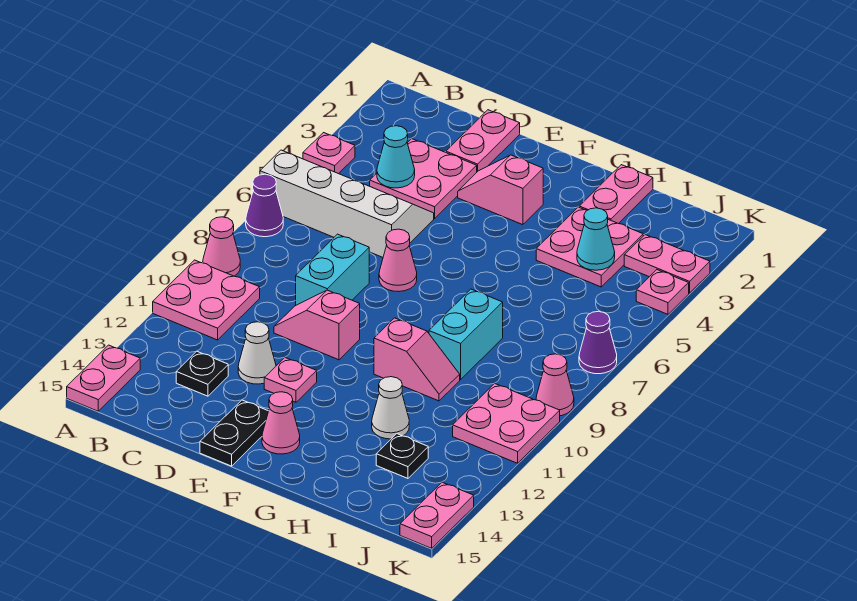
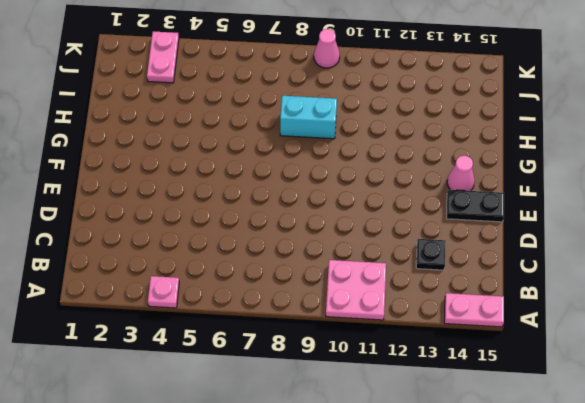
none -> white slope A5:D6 level 1 top 6
none -> purple cone A7 level 1
none -> pink cone A9 level 1
none -> pink plate C3:D4 level 1

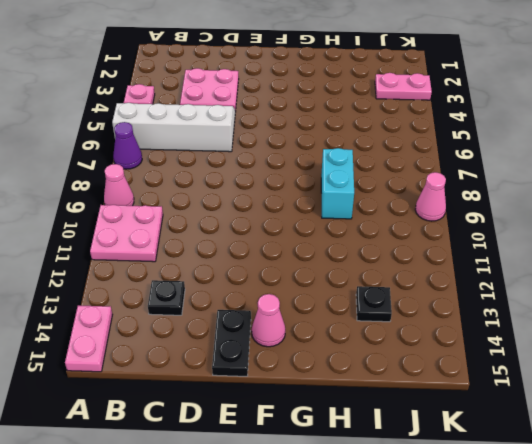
none -> pink plate D1:D2 level 1
none -> cyan brick D8:D9 level 1
none -> pink slope D10:E10 level 1 top E
none -> white cone D12 level 1

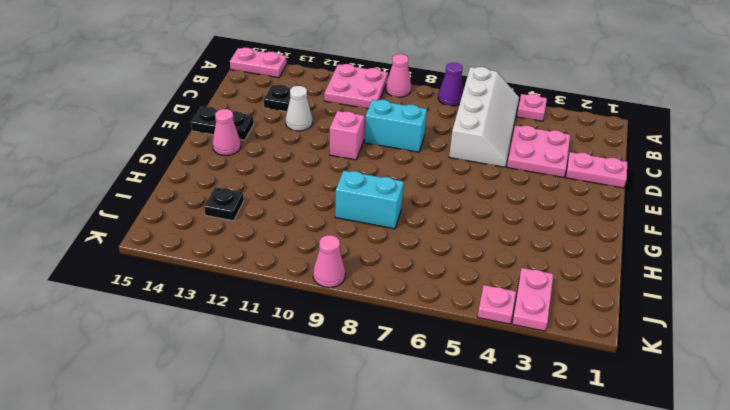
none -> pink slope E3:F3 level 1 top F
none -> pink cone E7 level 1
none -> pink plate E12 level 1
none -> pink slope G10:H10 level 1 top G

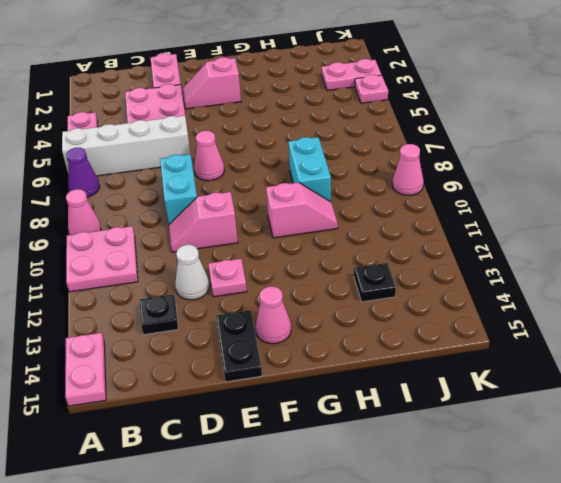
none -> pink plate H1:H2 level 1
none -> pink plate H3:I4 level 1
none -> white cone H12 level 1
none -> pink plate J10:K11 level 1

